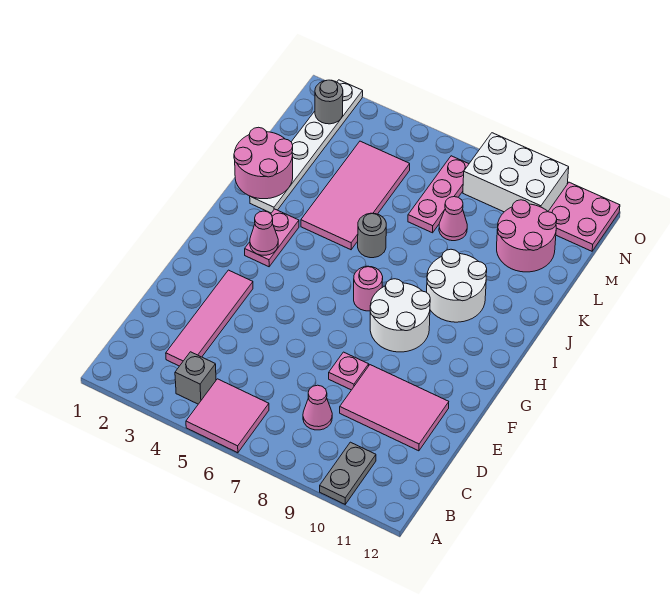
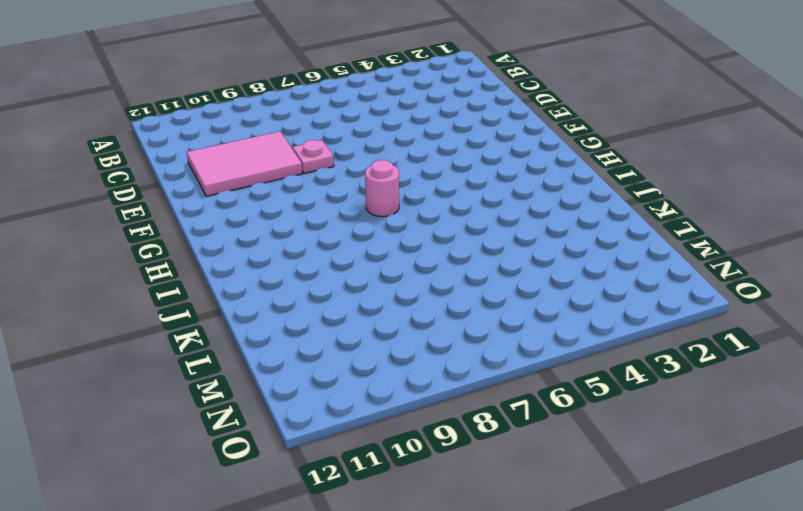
none -> pink tile A5:B6 level 1
none -> grey plate A10:B10 level 1
none -> grey brick B4 level 1

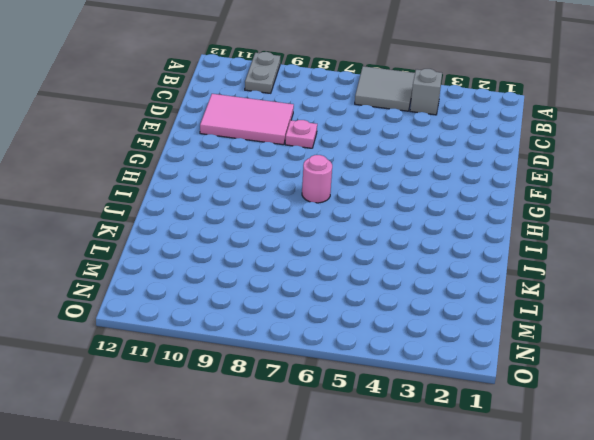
grey tile A5:B6 level 1 -> pink tile A5:B6 level 1
none -> pink tile C3:F3 level 1
none -> pink cone C8 level 1
none -> white round brick G8:H9 level 1

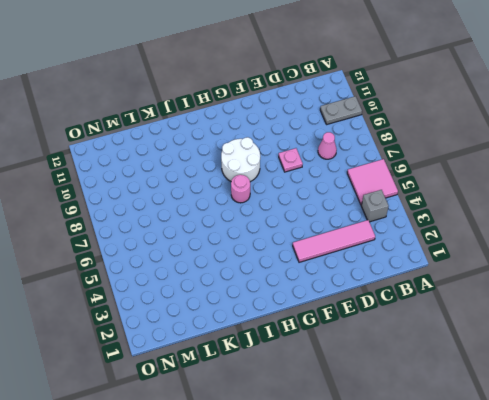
none -> pink tile D9:E11 level 1
none -> pink plate H3:I3 level 1
none -> white round brick I9:J10 level 1

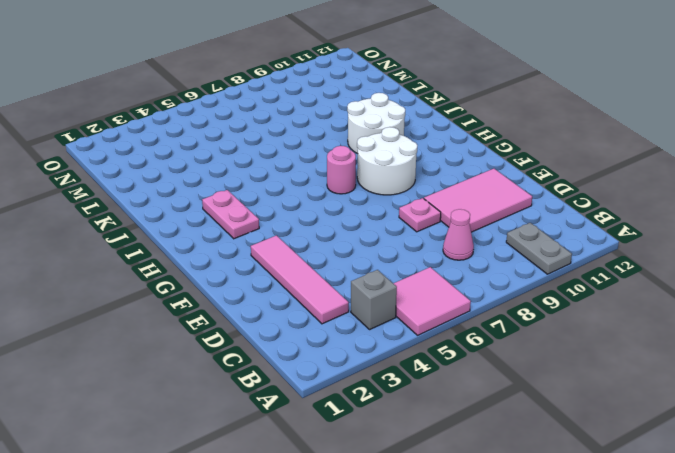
none -> white plate J2:O2 level 1
none -> pink tile J4:M5 level 1
none -> grey round brick J6 level 1

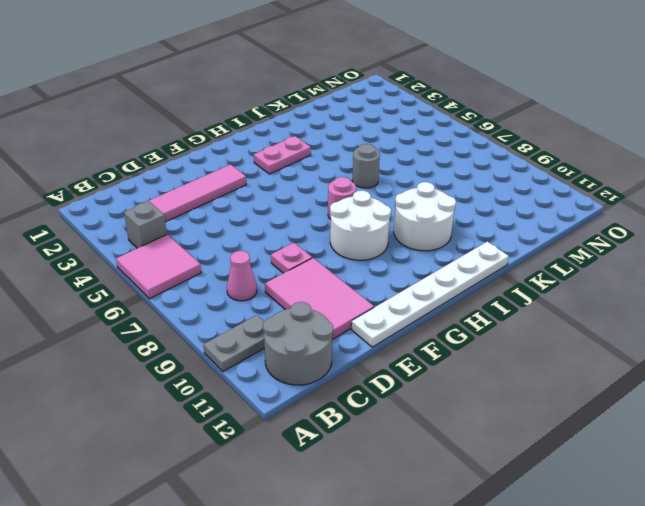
grey round brick B11:C12 level 1 -> none
white plate E12:J12 level 1 -> white plate J2:O2 level 1
none -> pink tile J4:M5 level 1
none -> pink plate L7:N7 level 1
none -> pink cone L8 level 1

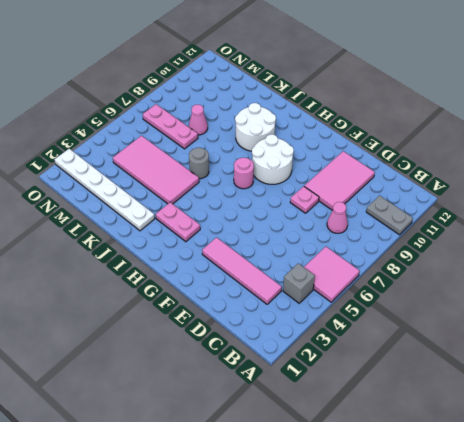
none -> pink round brick L10:M11 level 1
none -> white brick N8:O10 level 1
none -> pink plate N11:O12 level 1

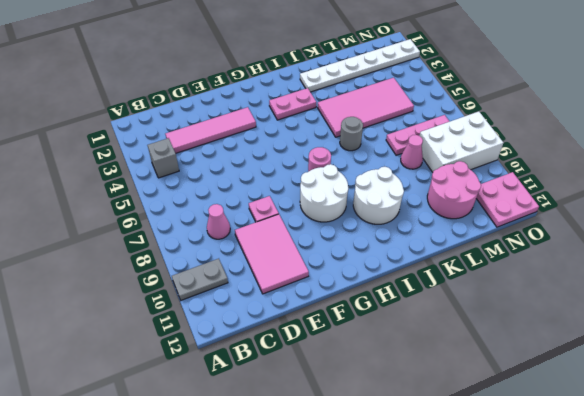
white brick M8:O9 level 1 -> white brick N8:O10 level 1
none -> pink tile A5:B6 level 1
none -> pink cone H3 level 2
none -> pink round brick J1:K2 level 2

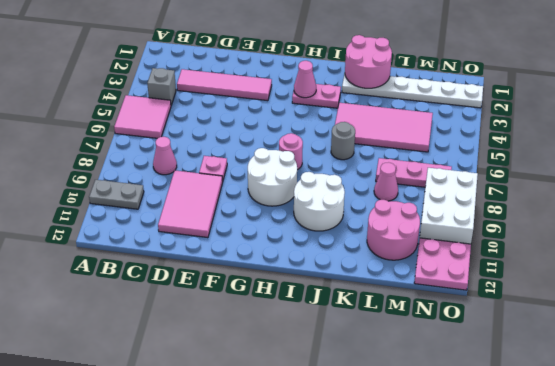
none -> grey round brick N2 level 2

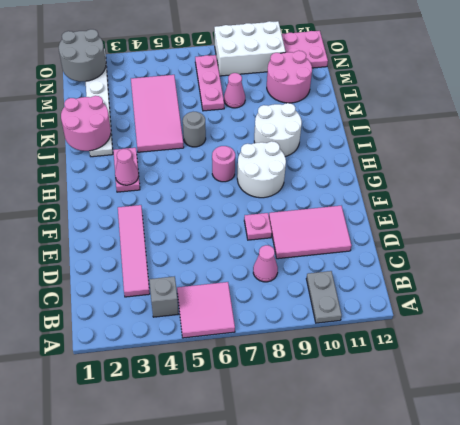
grey round brick N1:O2 level 2 -> grey round brick N2 level 2

